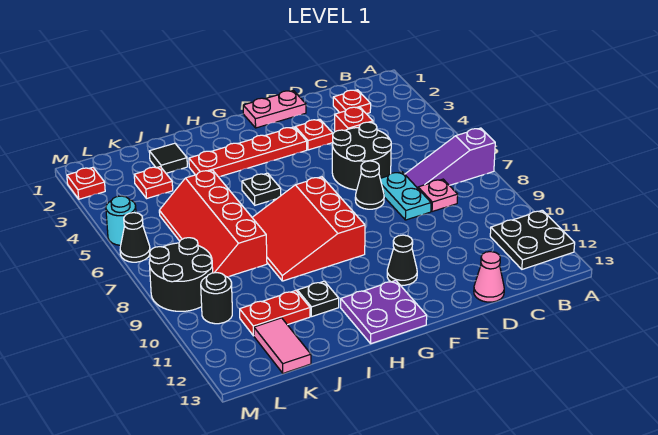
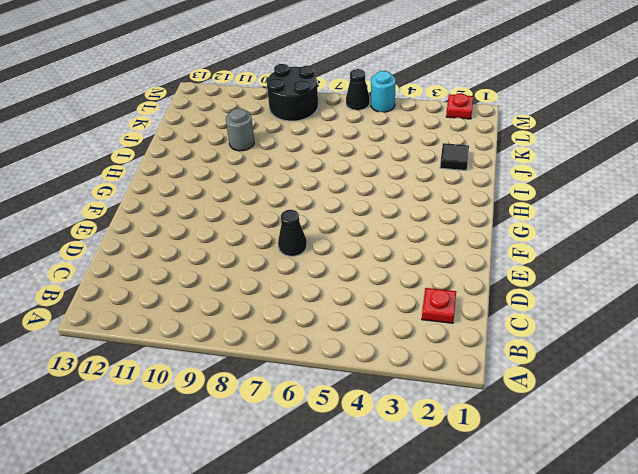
grey round brick J10 level 1 -> none
none -> purple slope A7:C7 level 1 top A
none -> black plate A11:B12 level 1
none -> pink plate C8 level 1

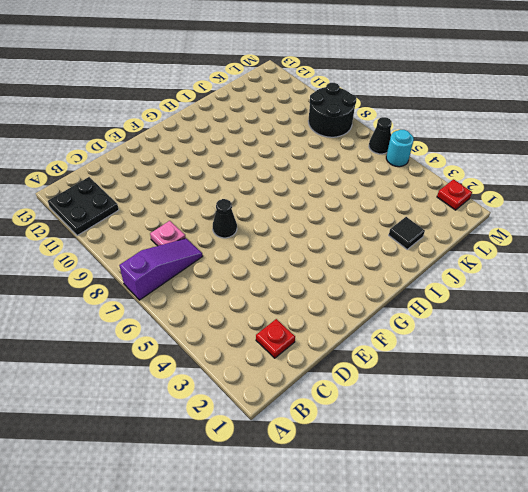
none -> red brick D4 level 1
none -> black round brick D5:E6 level 1
none -> cyan plate D7:D8 level 1

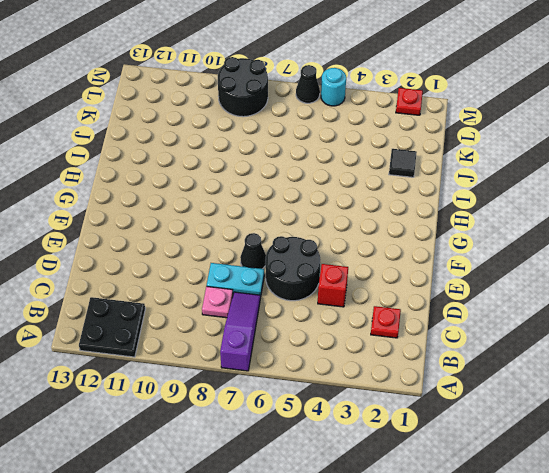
none -> pink cone D13 level 1
none -> pink plate E1:F1 level 1
none -> red plate E3 level 1

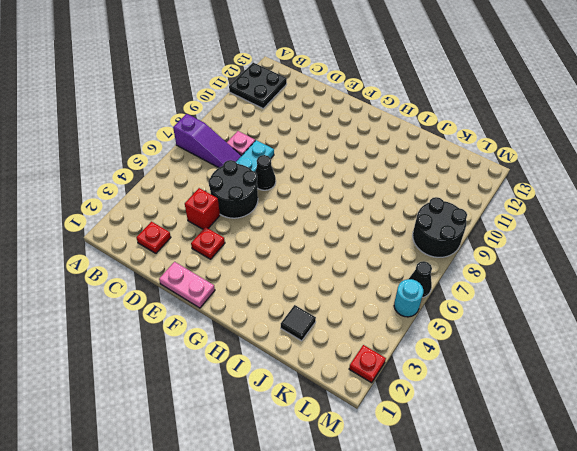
none -> pink cone D13 level 1
none -> red plate F3:I3 level 1
none -> black cone F11 level 1

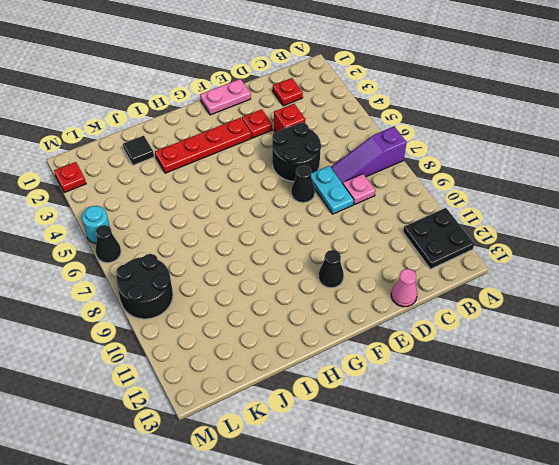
none -> red slope G7:I9 level 1 top G
none -> purple plate G12:H13 level 1
none -> black plate H5 level 1

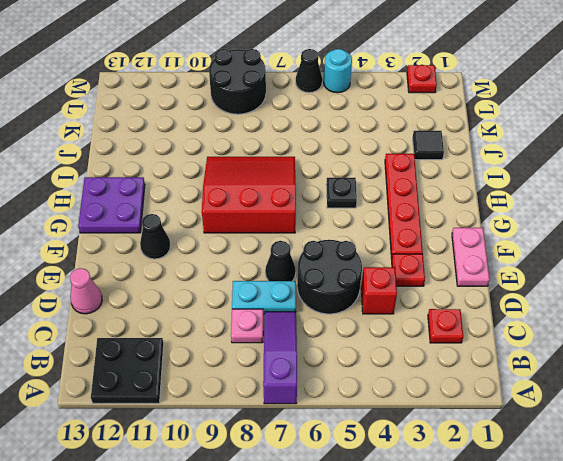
none -> black plate I11 level 1
none -> red slope J5:K8 level 1 top J
none -> red plate J11:K11 level 1

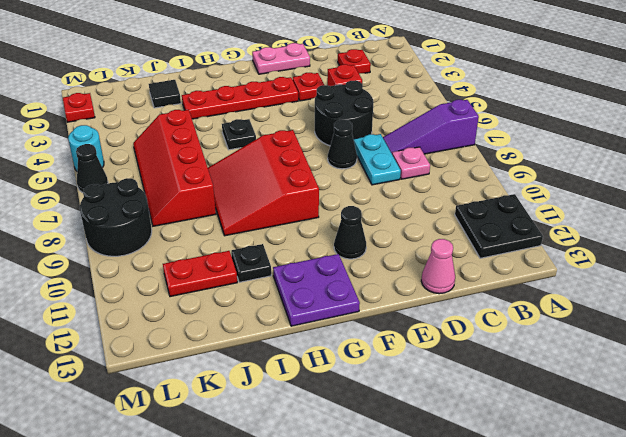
none -> red plate K3 level 1
none -> pink tile K12:K13 level 1
none -> black round brick L10 level 1

